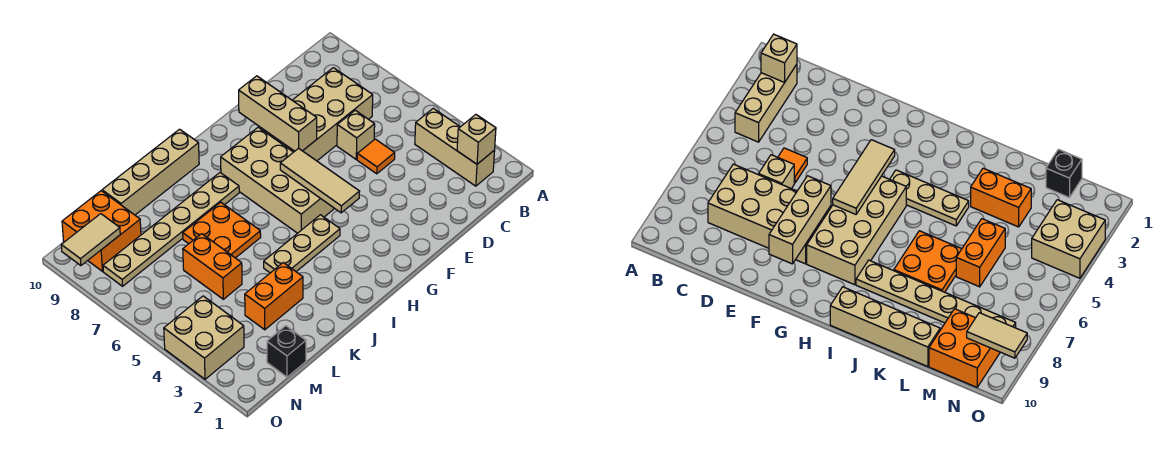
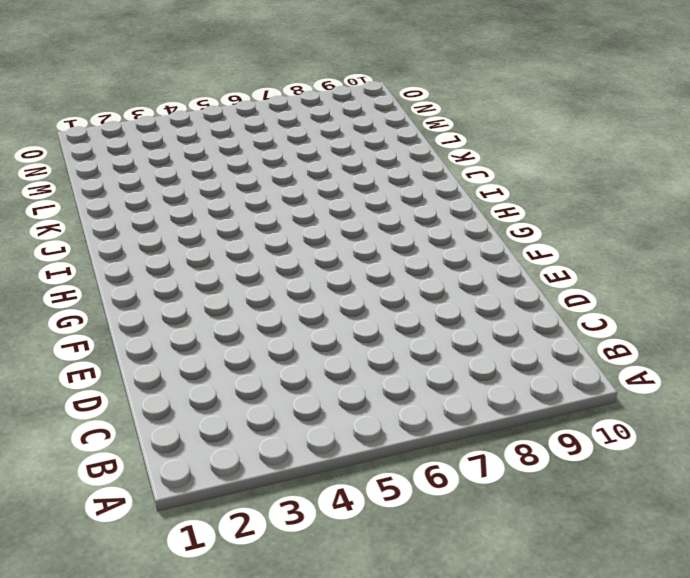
none -> tan brick B2:B4 level 1
none -> tan brick C7:F8 level 1
none -> orange tile D5 level 1

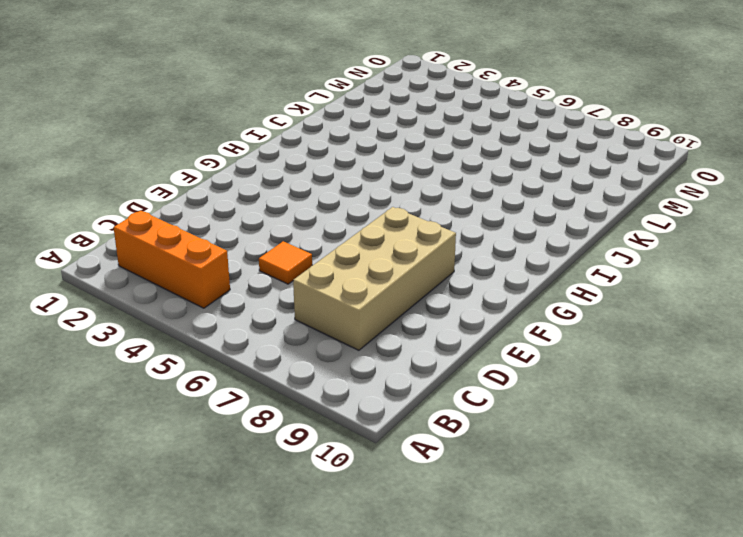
orange brick B2:B4 level 1 -> tan brick B2:B4 level 1
none -> tan brick D6 level 1
none -> tan brick G5:H8 level 1
none -> tan plate H4:J4 level 1

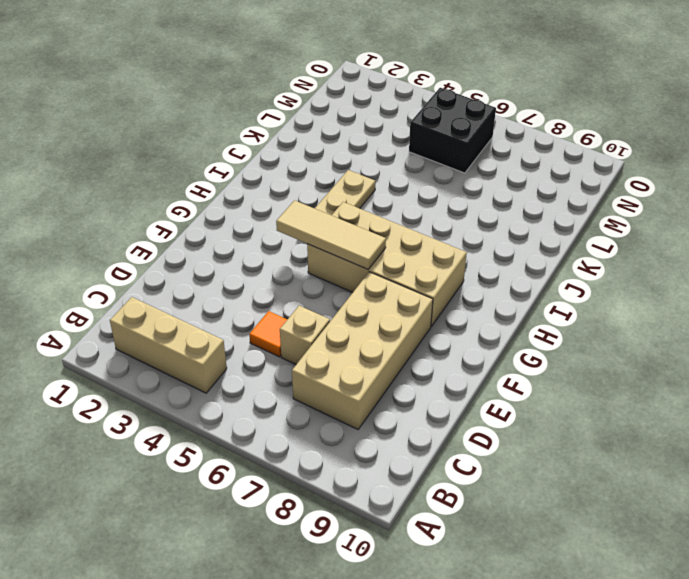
black brick M5:N6 level 1 -> none
none -> tan plate I8:N8 level 1
none -> tan brick I10:L10 level 1
none -> orange plate J6:K7 level 1

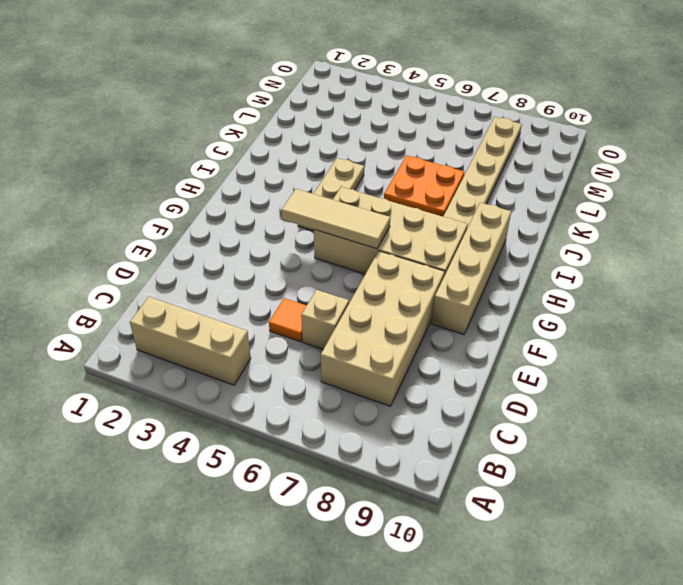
tan brick F9:I9 level 1 -> tan brick I10:L10 level 1
none -> orange brick K3:L3 level 1
none -> orange brick L5:L6 level 1
none -> black brick M1 level 1

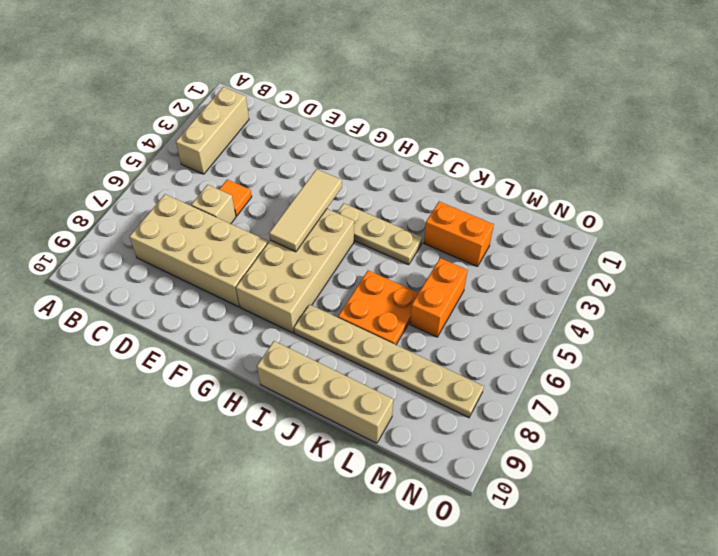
none -> black brick M1 level 1
none -> orange brick M9:N10 level 1
none -> tan brick N3:O4 level 1

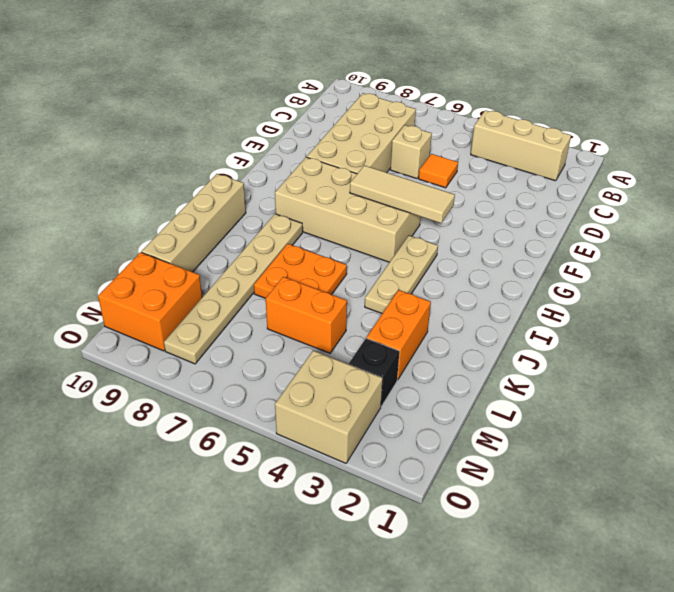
black brick M3 level 1 -> black brick M1 level 1
none -> tan brick B2 level 2
none -> tan brick F7:F9 level 2
none -> tan tile N9:O9 level 2

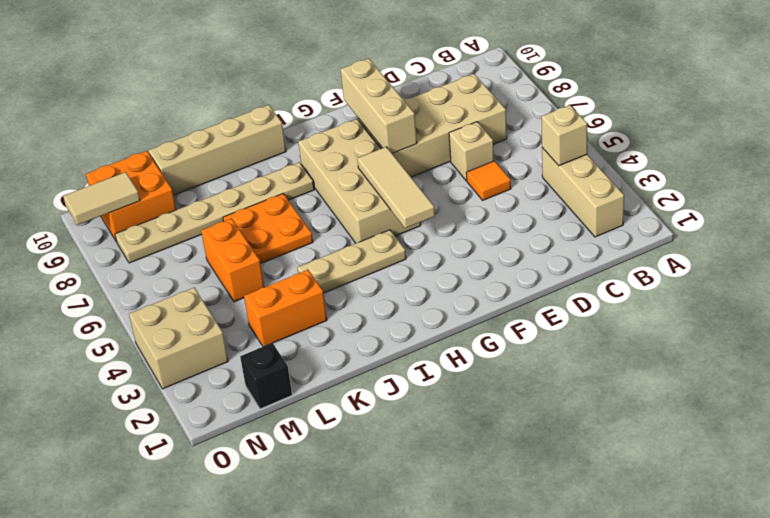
tan brick B4 level 2 -> tan brick B2 level 2

